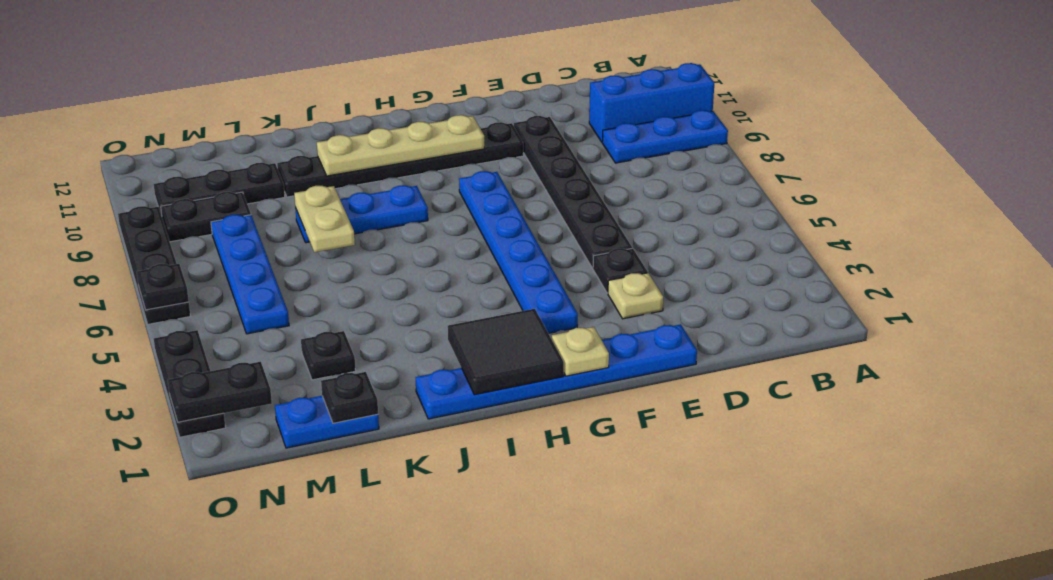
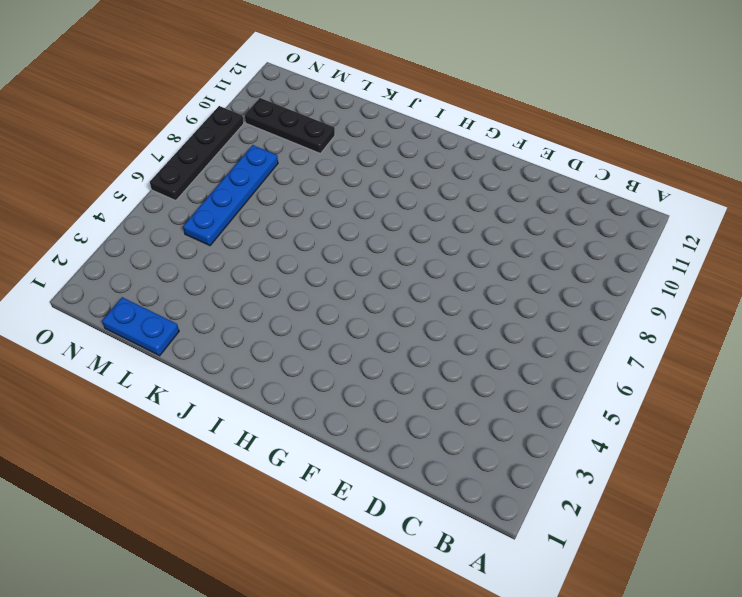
none -> blue plate A9:C9 level 1
none -> blue brick A10:C10 level 1
none -> blue plate E1:J1 level 1

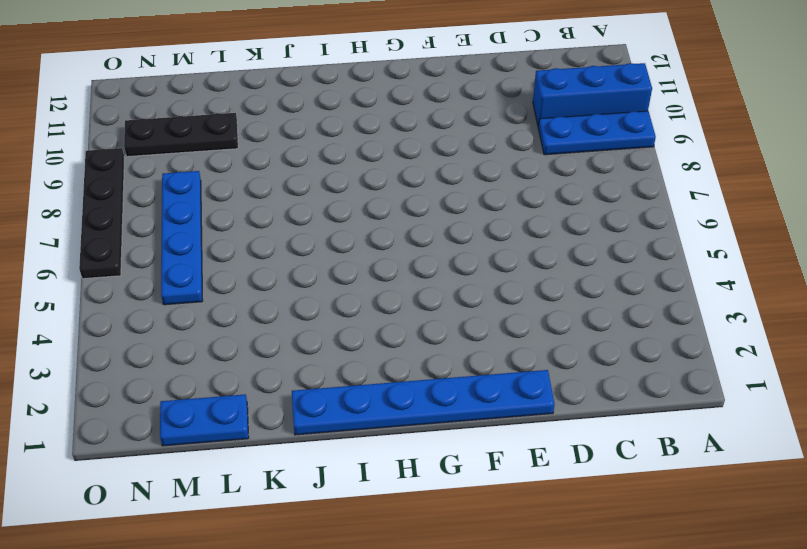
none -> tan plate E3 level 1
none -> black plate E4 level 1
none -> black plate E5:E10 level 1

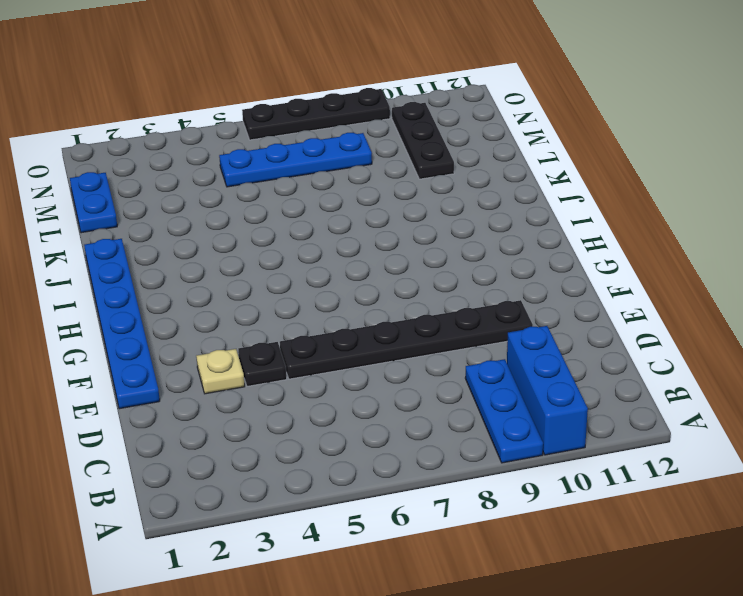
none -> black plate F10:K10 level 1
none -> blue plate G3:G8 level 1
none -> blue plate I8:K8 level 1

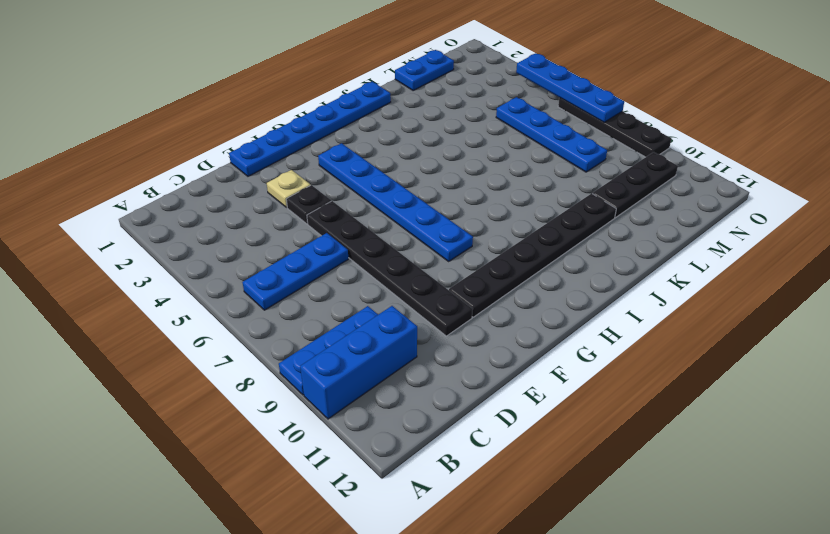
blue plate B6:D6 level 1 -> blue plate I8:K8 level 1
blue plate O4:O7 level 2 -> black plate O6 level 2
none -> black plate L3 level 1
none -> black plate M9:N9 level 1
none -> black plate O2:O4 level 1

